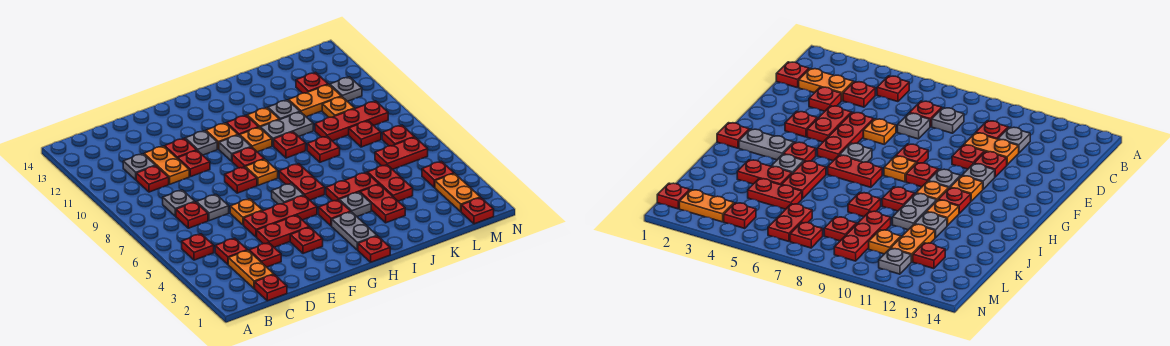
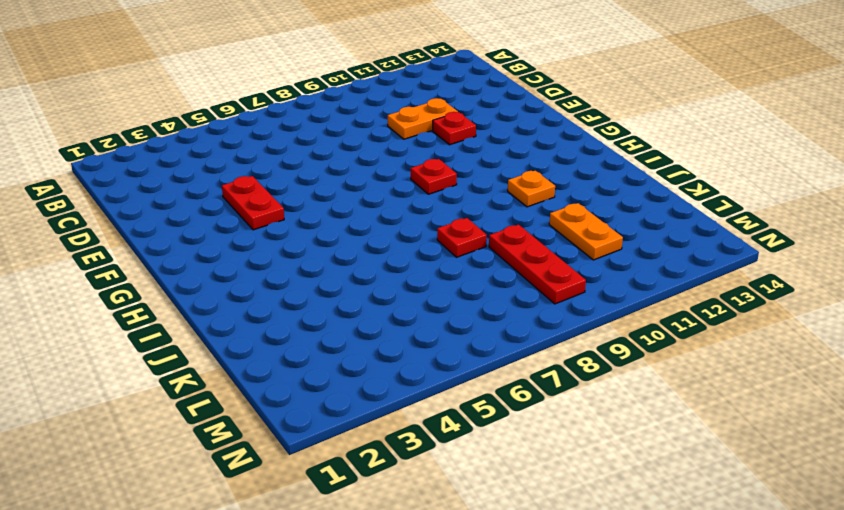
none -> red plate B5 level 1
none -> red plate C1 level 1
none -> orange plate C2:C3 level 1
none -> red plate C4 level 1

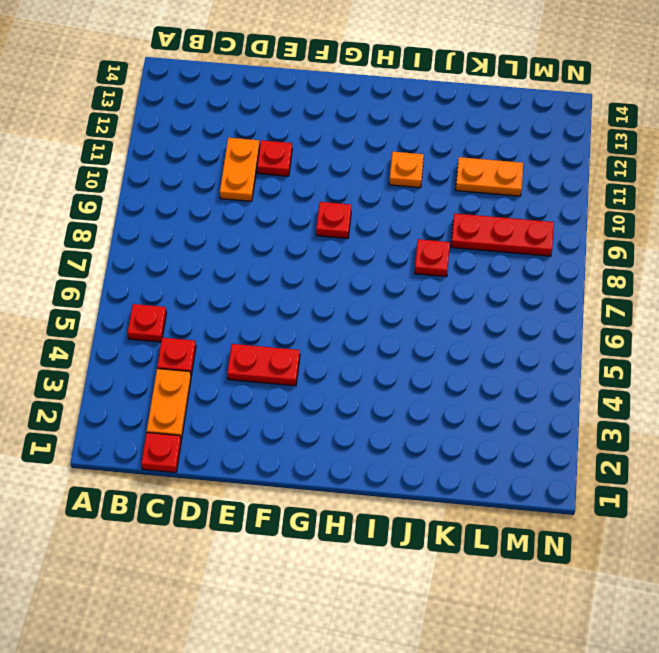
none -> red plate C7 level 1
none -> grey plate C8 level 1
none -> red plate C10 level 1
none -> grey plate C11 level 1

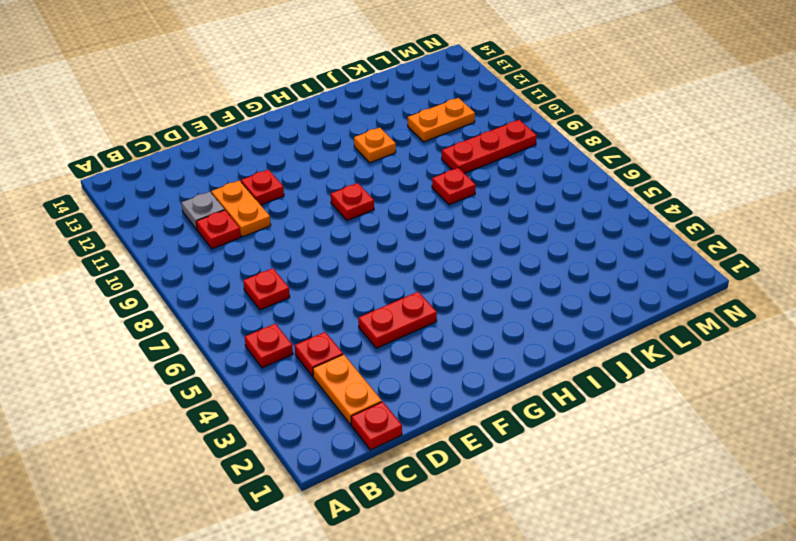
none -> grey plate C8 level 1
none -> red plate D3 level 1
none -> grey plate D7 level 1
none -> red plate E5:G5 level 1

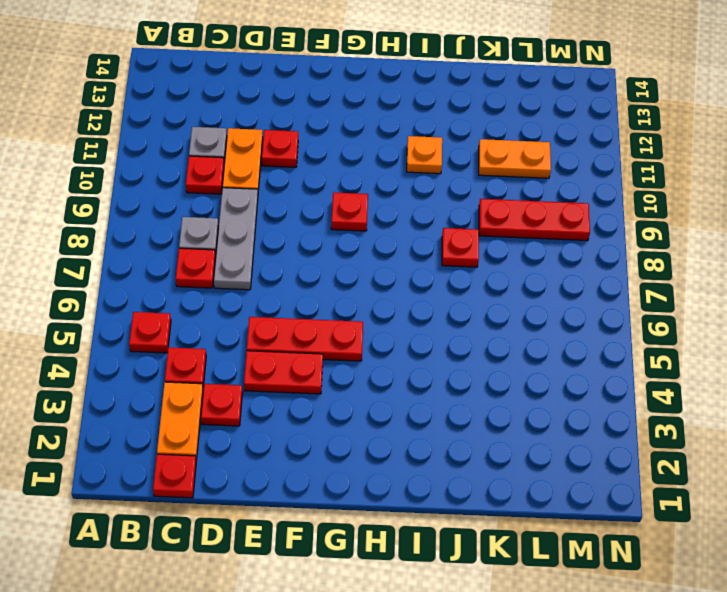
grey plate D7:D9 level 1 -> grey plate D7 level 1
none -> orange plate E6 level 1
none -> red plate E10 level 1
none -> red plate F3 level 1
none -> red plate F8 level 1

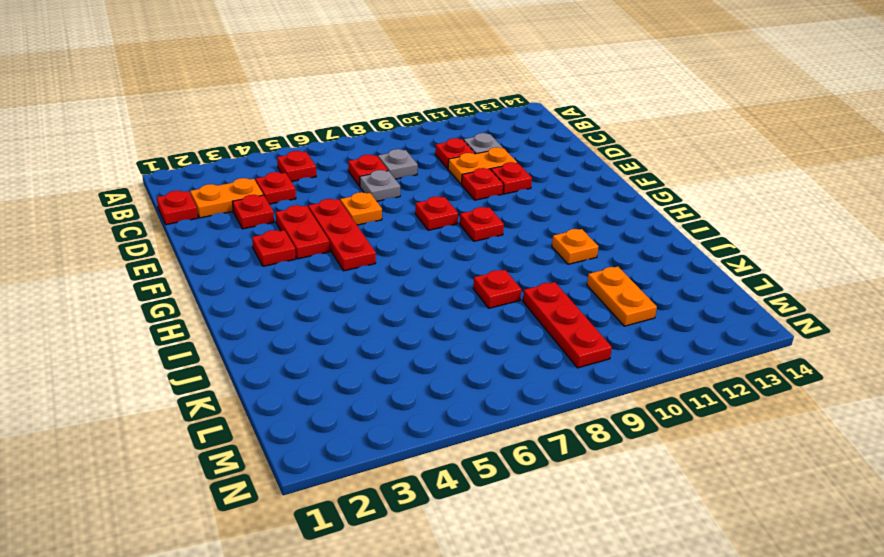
none -> grey plate F11 level 1
none -> grey plate G6 level 1
none -> orange plate G8 level 1
none -> grey plate G10 level 1

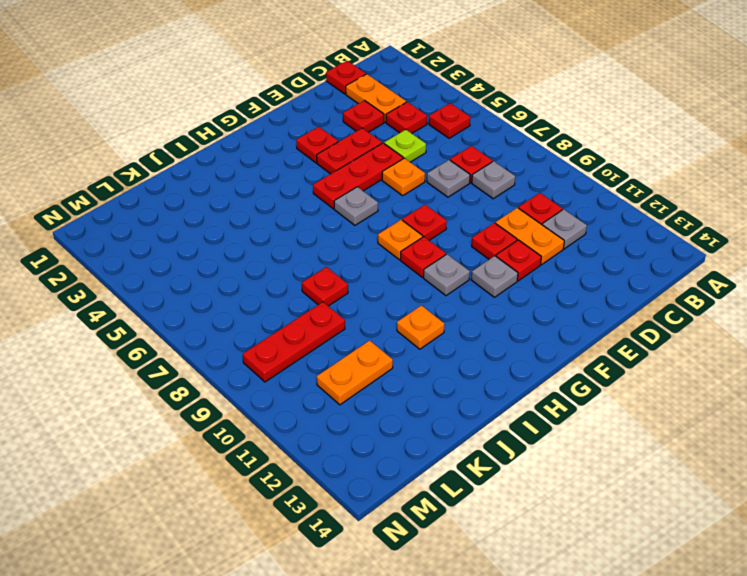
lime plate D5 level 1 -> none
none -> orange plate G11 level 1
none -> red plate H1 level 1
none -> grey plate H2:H3 level 1
none -> red plate H4 level 1

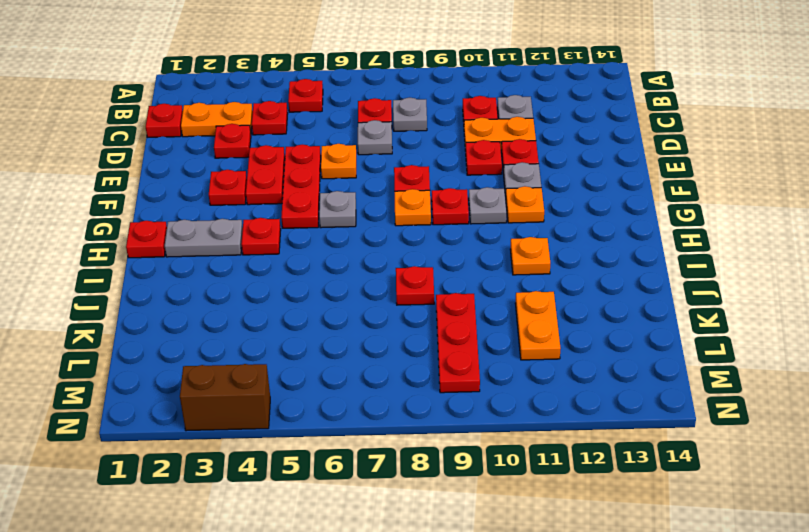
brown brick N3:N4 level 1 -> none
none -> red plate H6:H7 level 1
none -> orange plate H10 level 1
none -> red plate H11 level 1
none -> grey plate I4 level 1

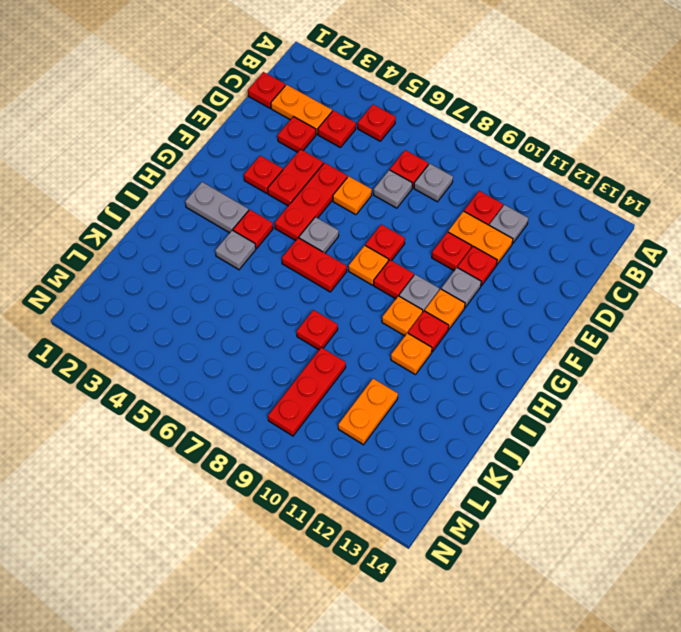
none -> red plate H1 level 1
none -> red plate I5:J5 level 1
none -> red plate I9 level 1
none -> grey plate I10:J10 level 1

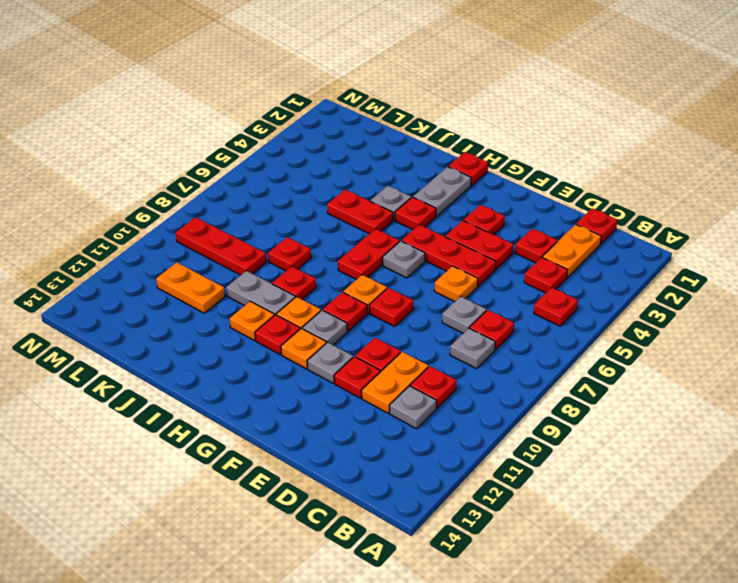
none -> red plate J3:J4 level 1
none -> grey plate J11 level 1
none -> red plate K4:K5 level 1
none -> red plate L6:M6 level 1

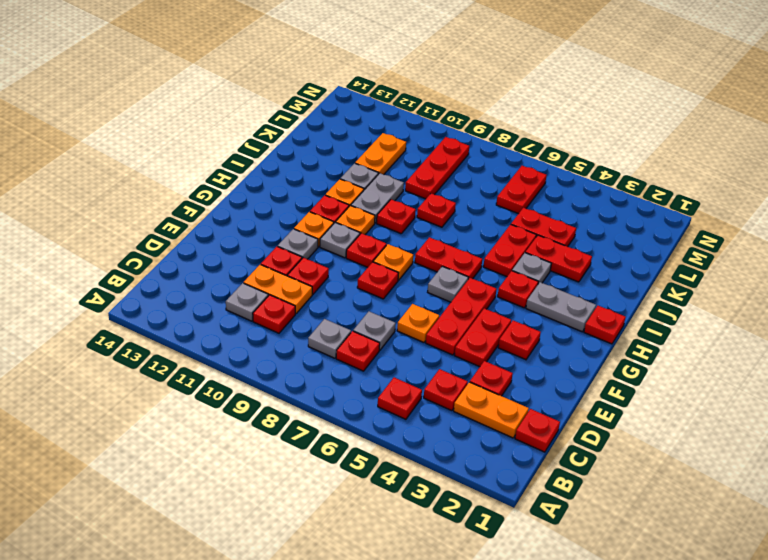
none -> red plate L8 level 1
none -> orange plate L10 level 1
none -> red plate L12 level 1
none -> red plate M1 level 1

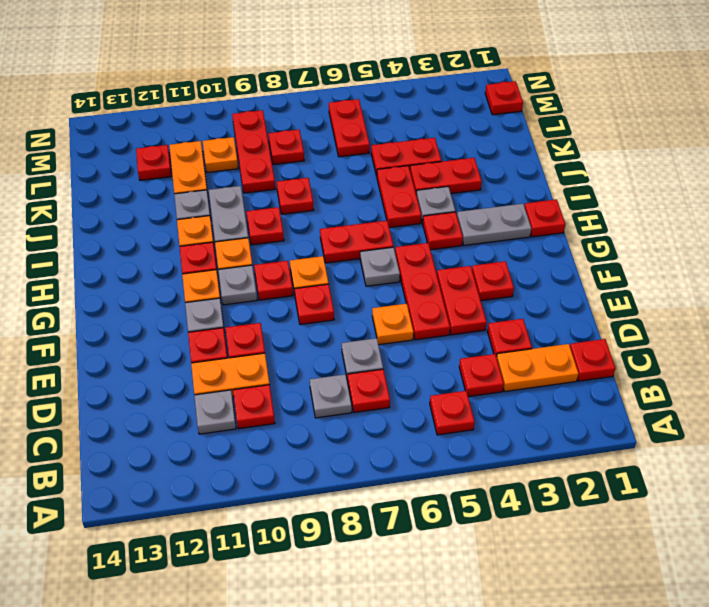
none -> orange plate M2:M3 level 1
none -> red plate M4 level 1
none -> red plate M7 level 1
none -> grey plate M11 level 1

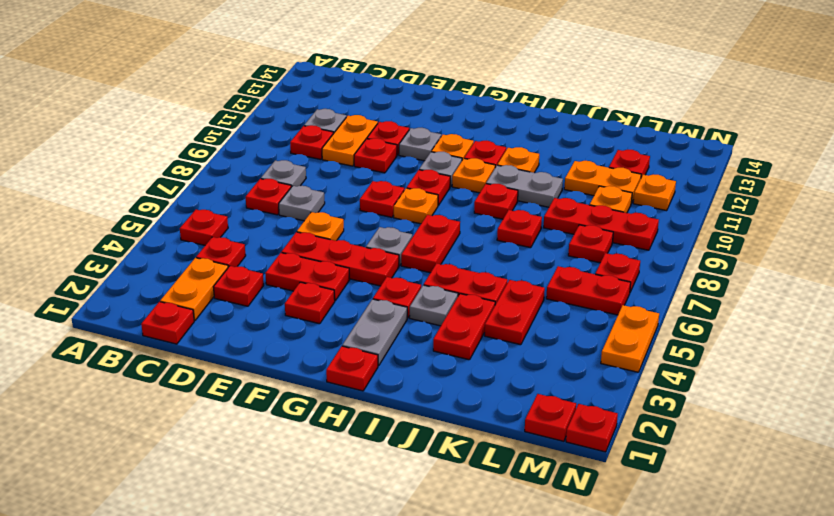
orange plate M11 level 1 -> grey plate M11 level 1
red plate N1 level 1 -> red plate M4 level 1
orange plate N4:N5 level 1 -> orange plate M2:M3 level 1
none -> grey plate J11 level 1

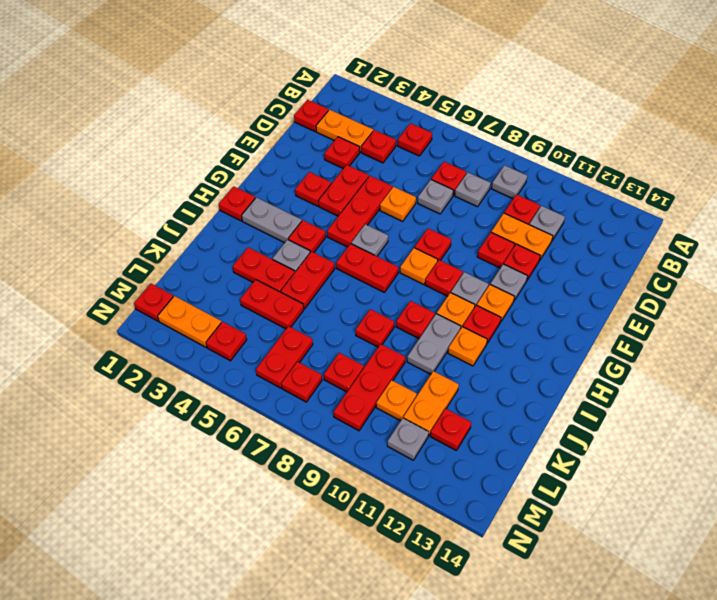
grey plate B9 level 1 -> grey plate J11 level 1

